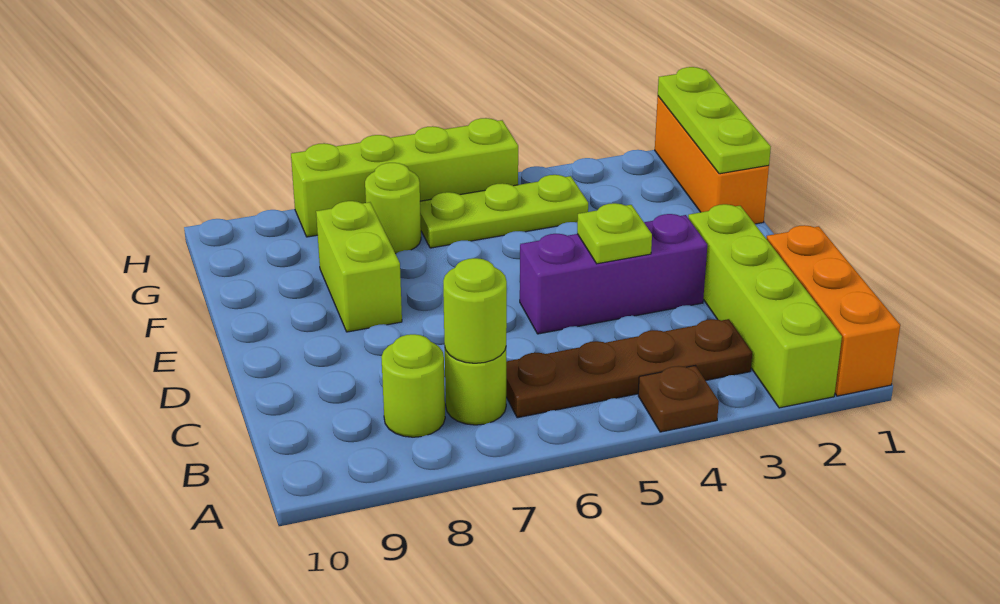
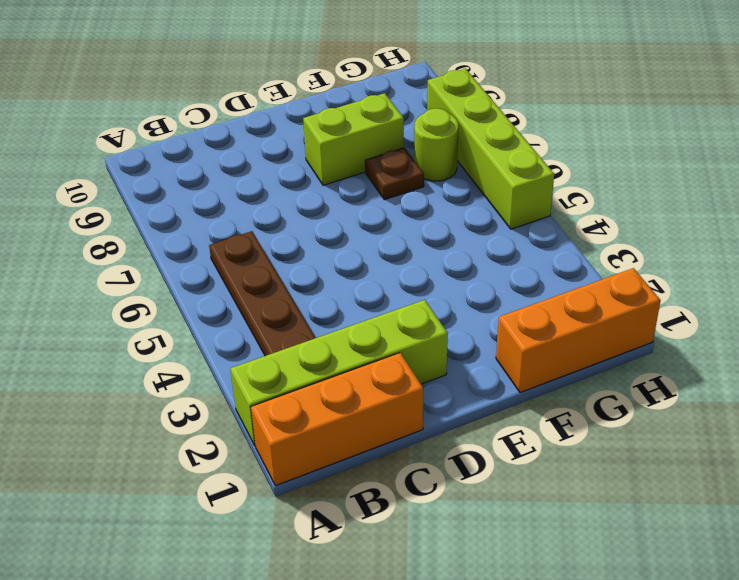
brown plate F7 level 1 -> brown plate A4 level 1
none -> lime round brick B7 level 1
none -> lime round brick B8 level 1
none -> purple brick D3:D5 level 1

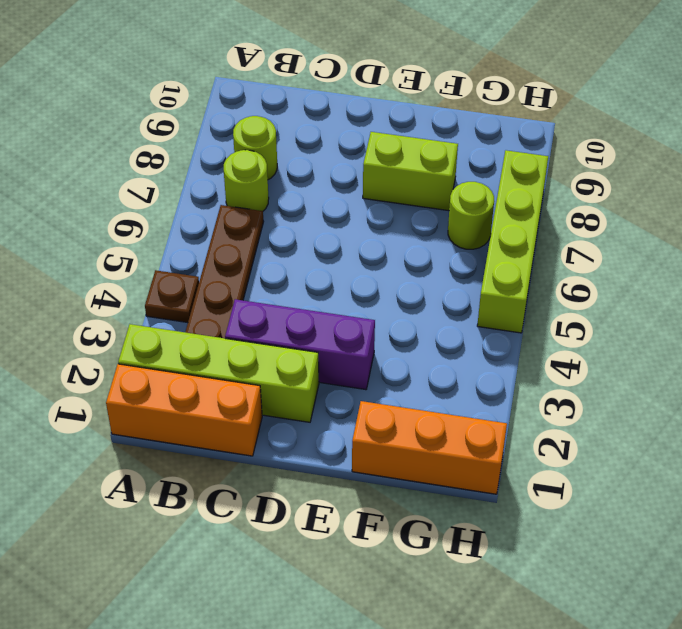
purple brick C3:E3 level 1 -> purple brick D3:D5 level 1
none -> lime plate G4:G6 level 1
none -> lime round brick B7 level 2
none -> lime plate D4 level 2

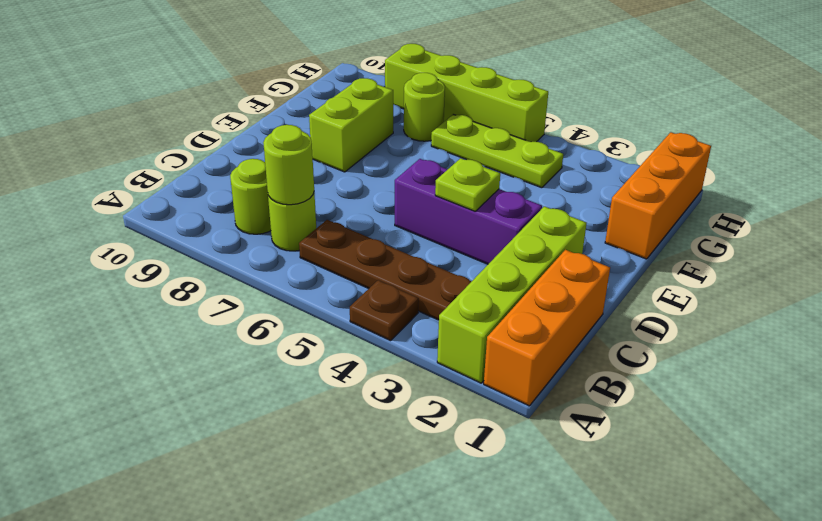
none -> lime plate F1:H1 level 2

